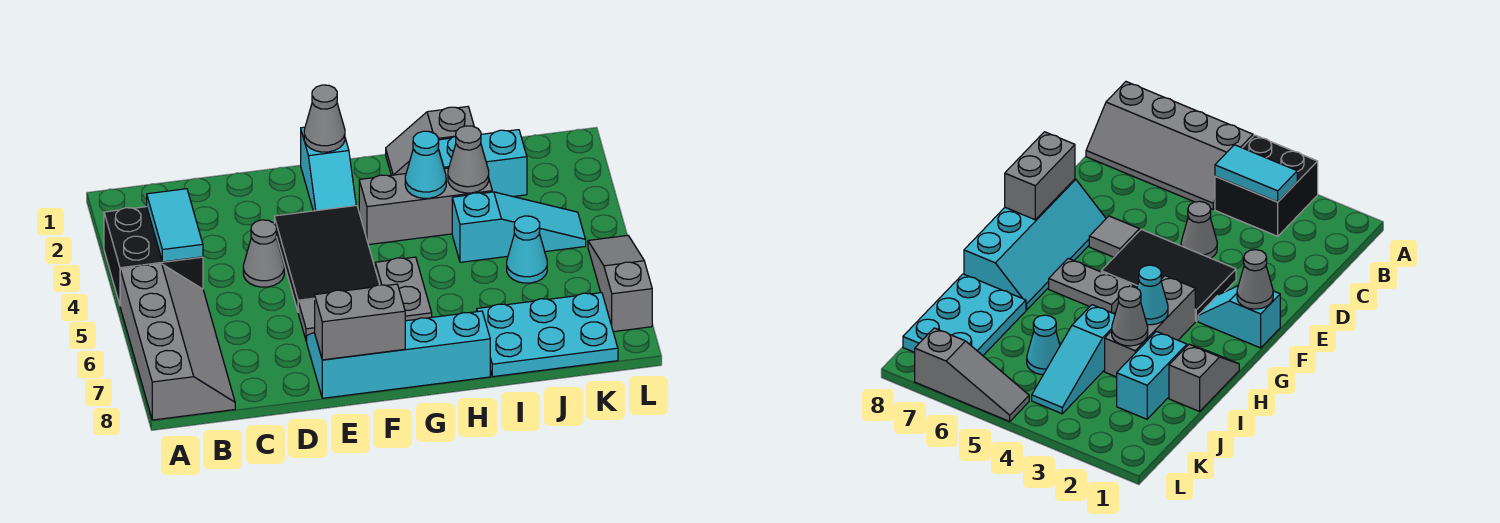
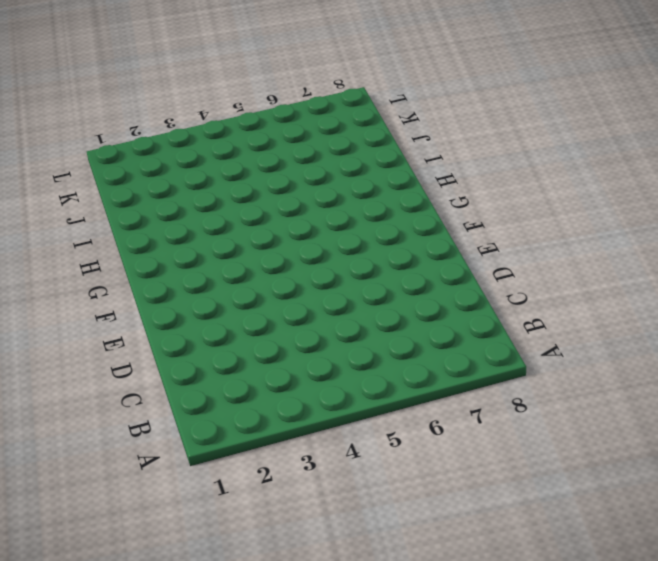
none -> black brick A3:B4 level 1
none -> grey slope A5:B8 level 1 top A
none -> grey cone D4 level 1

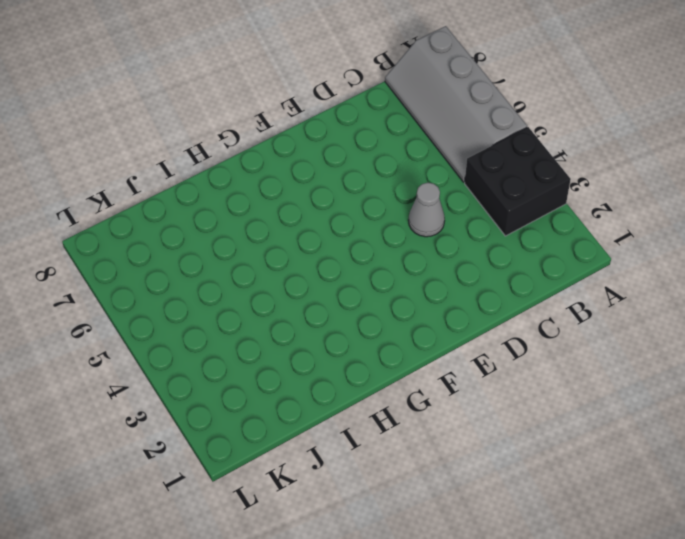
none -> black tile E3:F5 level 1
none -> grey tile E6 level 1
none -> cyan slope E7:H8 level 1 top 8

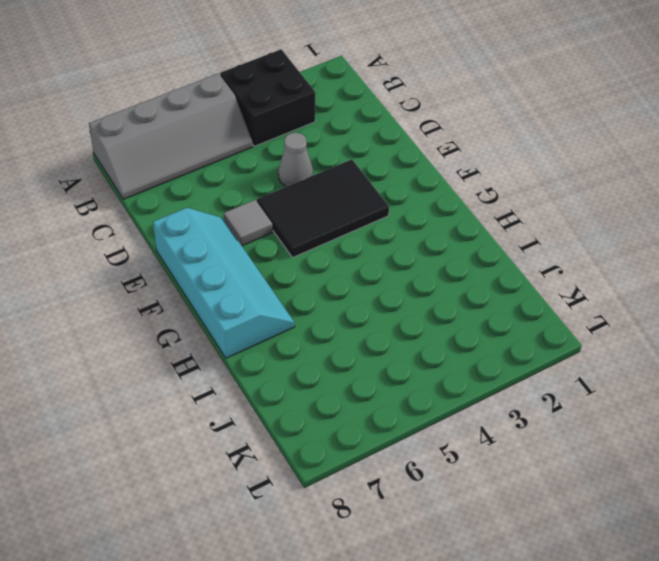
none -> cyan slope F1:F2 level 1 top 1
none -> grey brick G3:I3 level 1
none -> grey plate G5:G6 level 1

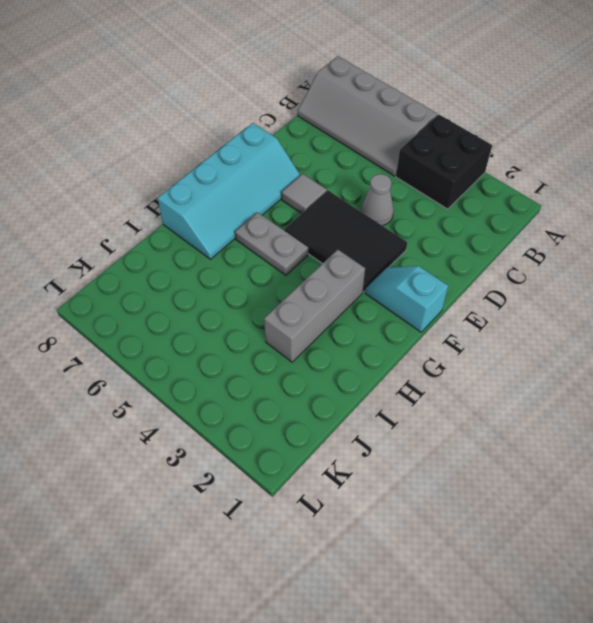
none -> grey slope H1:I1 level 1 top I
none -> cyan brick I2:J2 level 1
none -> cyan slope I4:K4 level 1 top I

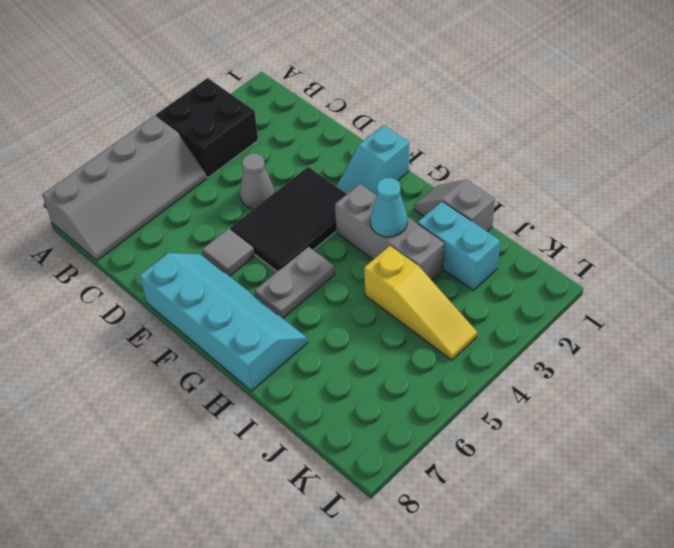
yellow slope I4:K4 level 1 top I -> cyan slope I4:K4 level 1 top I
none -> cyan plate I7:K8 level 1
none -> cyan cone J5 level 1
none -> grey slope L5:L7 level 1 top 7

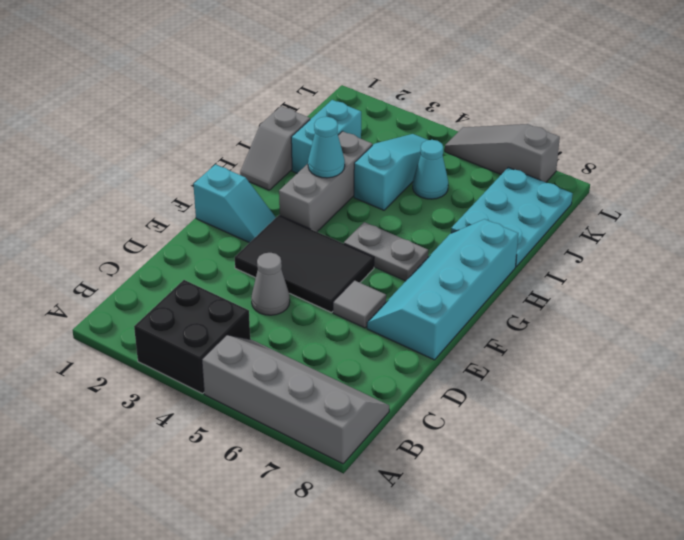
none -> cyan tile B3:B4 level 2
none -> grey brick E8:F8 level 2
none -> grey cone F1 level 2

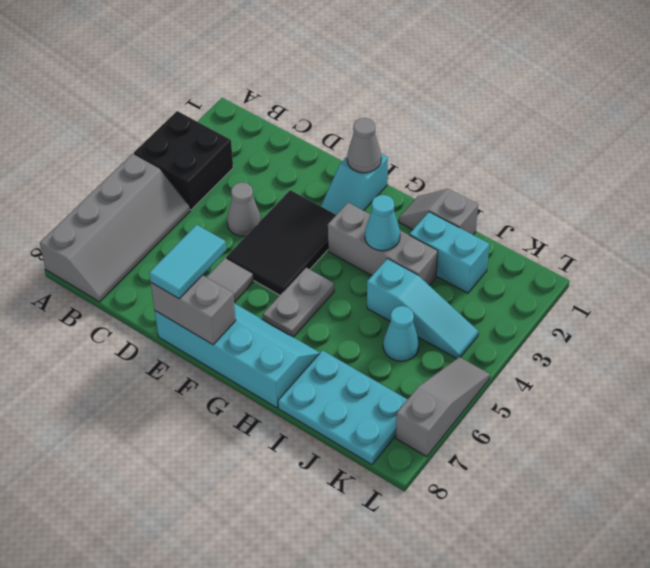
cyan tile E7:E8 level 3 -> cyan tile B3:B4 level 2
none -> grey cone I3 level 2

